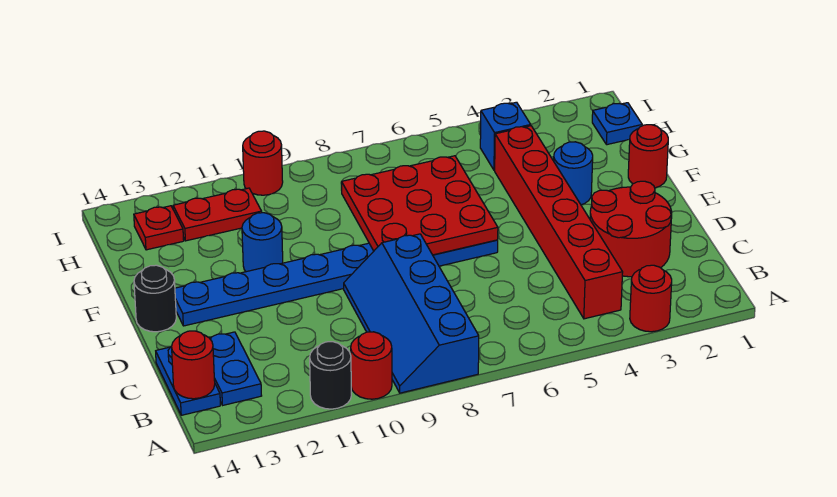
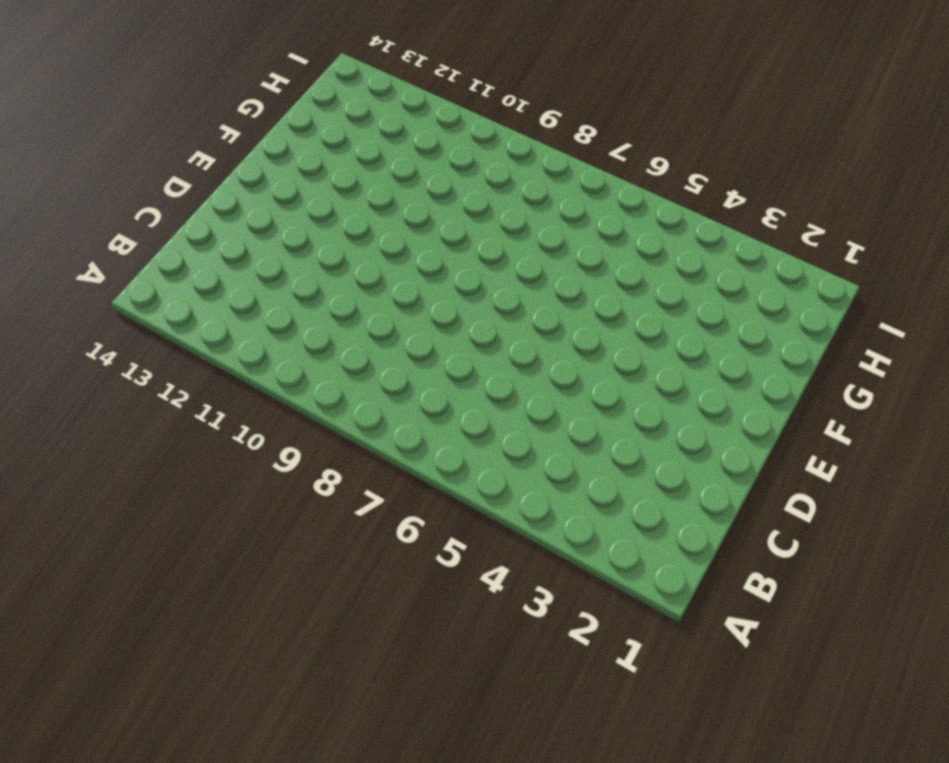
none -> red round brick A3 level 1
none -> blue slope A8:D9 level 1 top 8
none -> red round brick A10 level 1

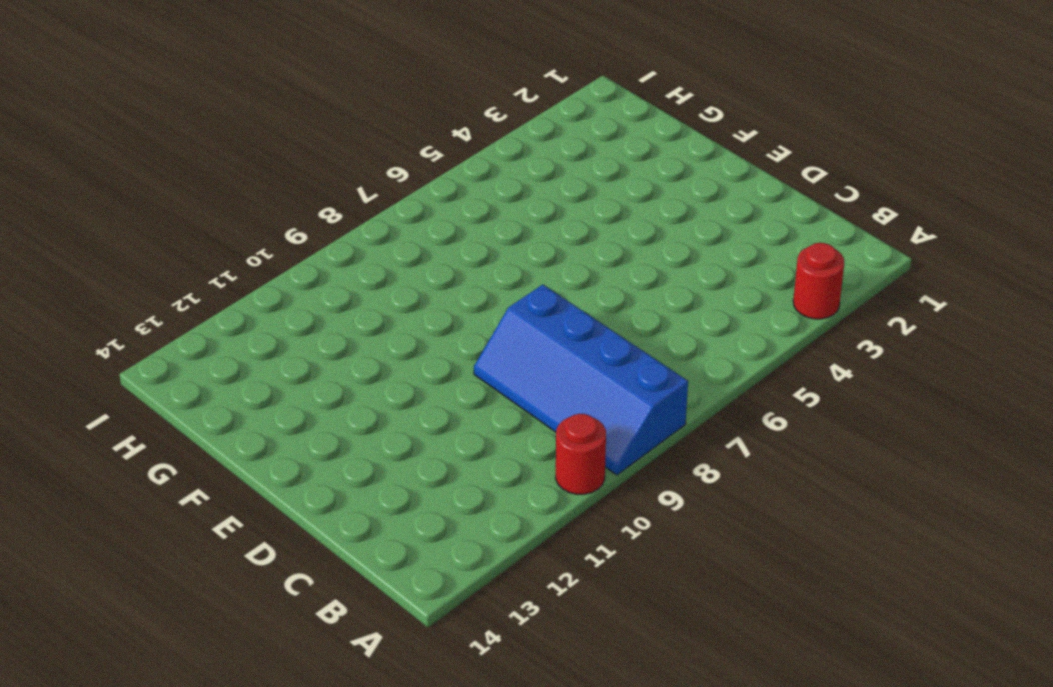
none -> black round brick A11 level 1
none -> red brick B4:G4 level 1
none -> blue plate B13:C13 level 1

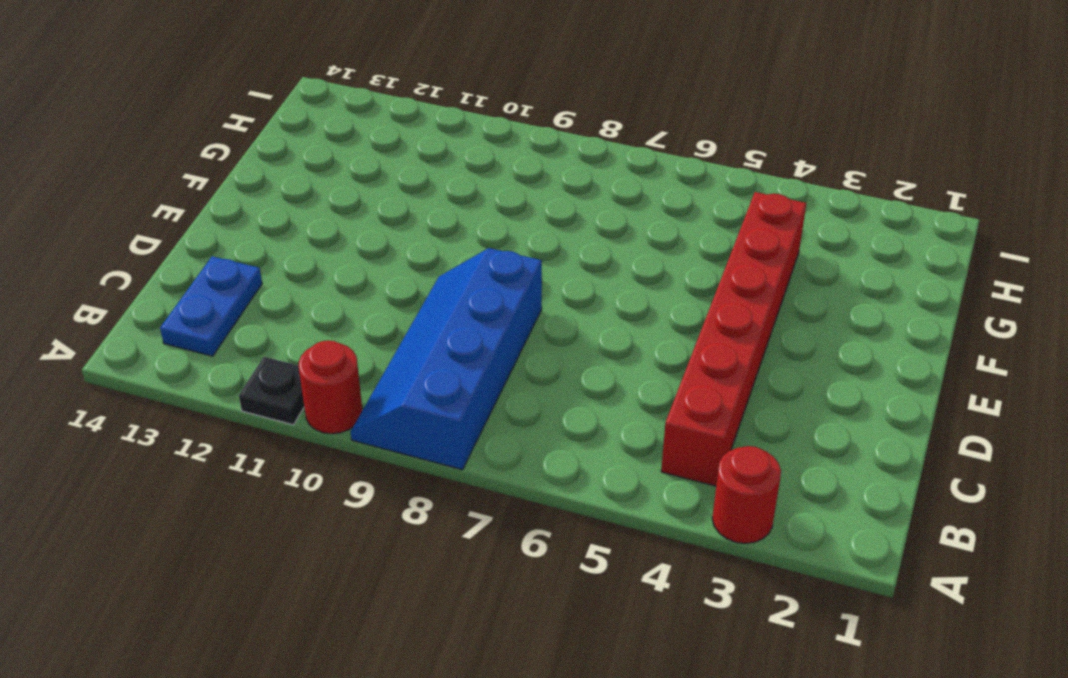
black plate A11 level 1 -> black round brick A11 level 1
none -> blue plate B14:C14 level 1
none -> red round brick C2:D3 level 1
none -> blue plate E6:E13 level 1

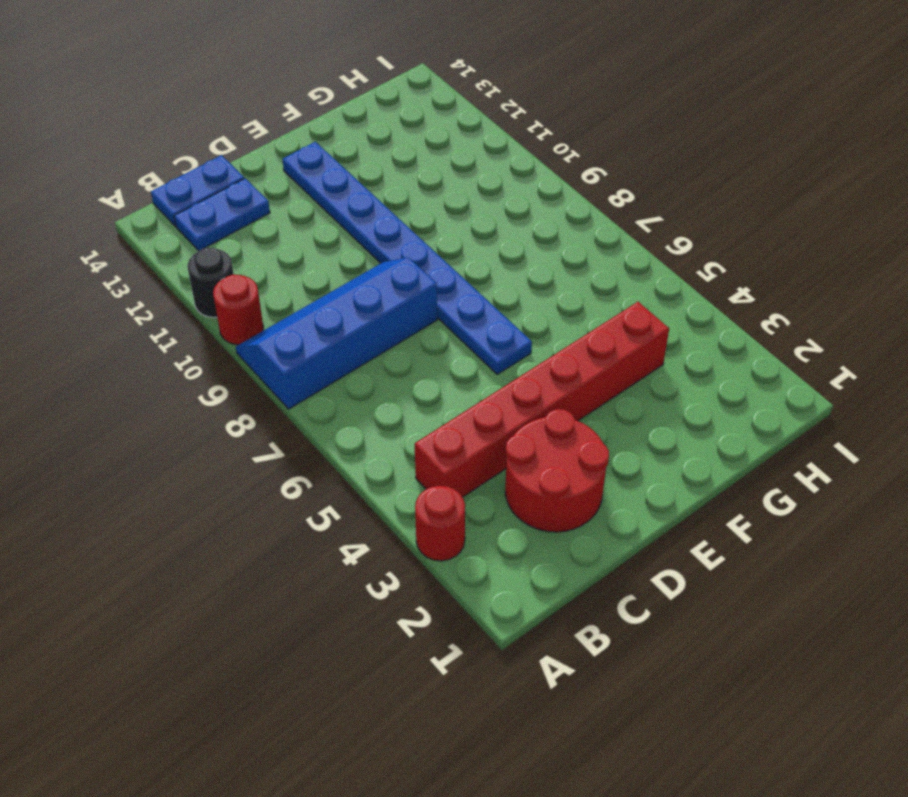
none -> black round brick E14 level 1
none -> red round brick F1 level 1
none -> blue round brick F3 level 1

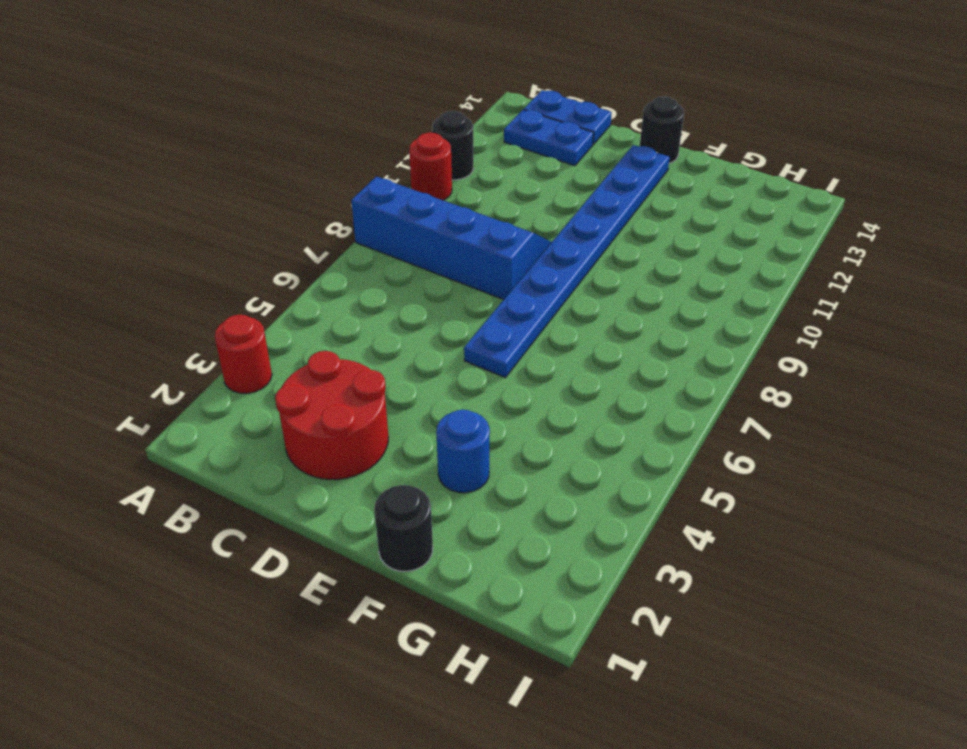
black round brick F1 level 1 -> red round brick F1 level 1
none -> red brick B4:G4 level 1
none -> blue round brick F11 level 1
none -> blue plate H1 level 1

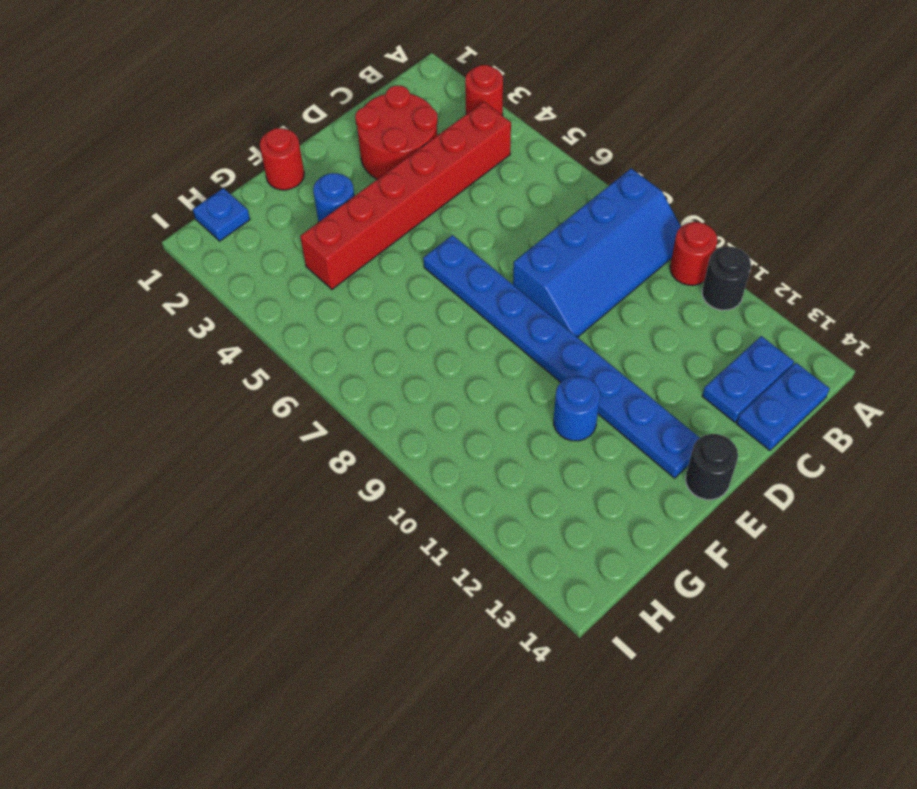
none -> blue brick H4 level 1
none -> red plate H11:H12 level 1
none -> red plate H13 level 1

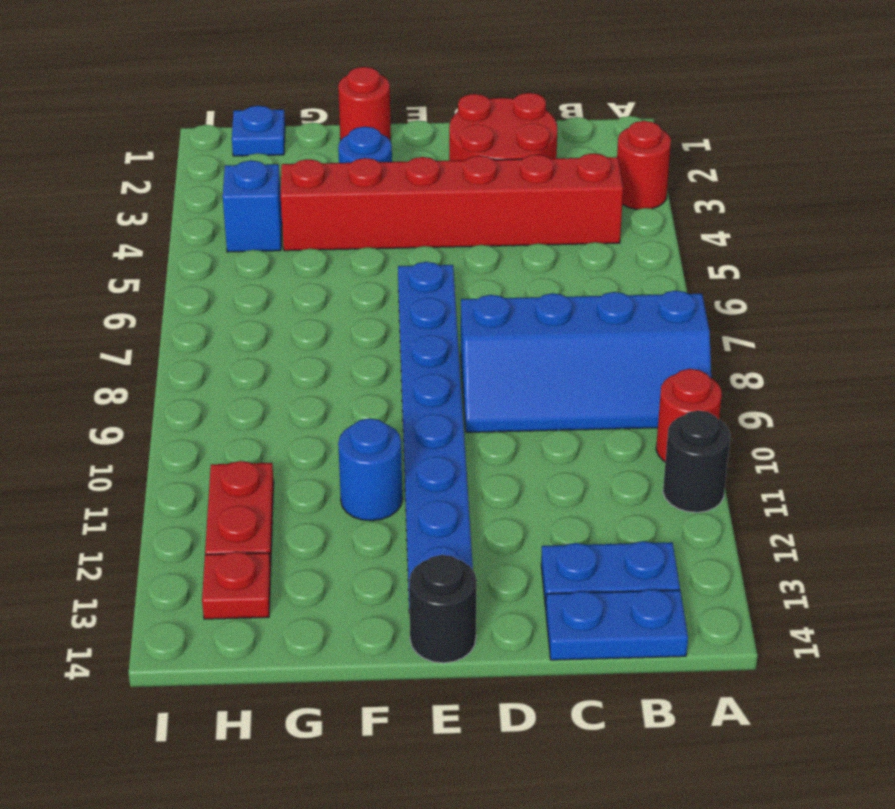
none -> red round brick I10 level 1
none -> red round brick B14 level 2
none -> red plate E6:G8 level 2

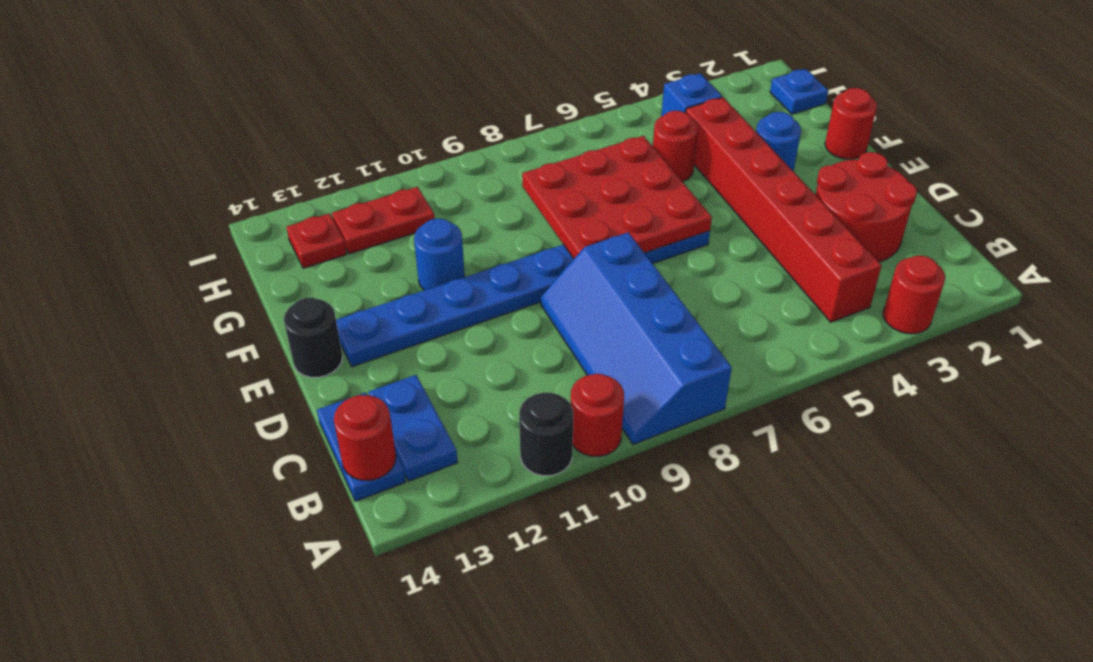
red round brick G5 level 1 -> red round brick I10 level 1

